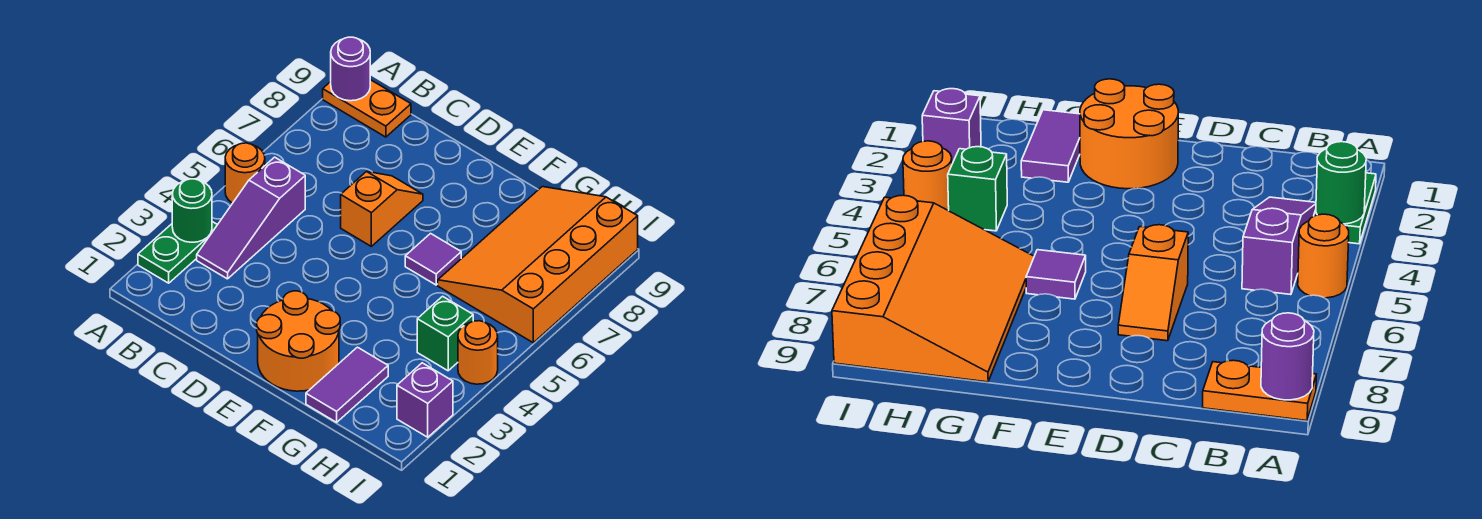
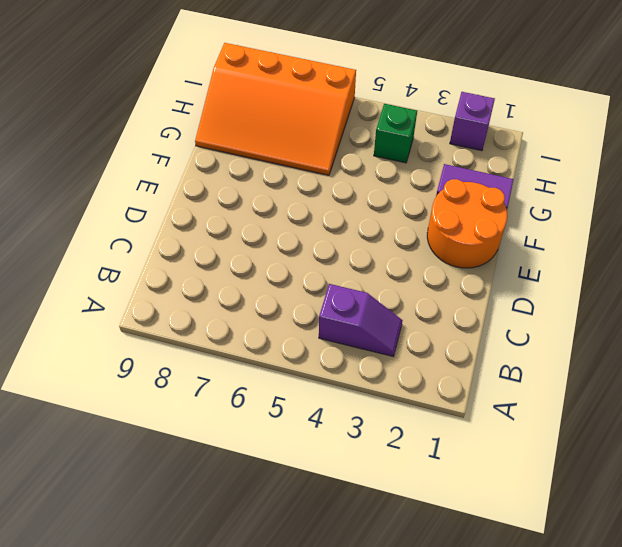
purple slope B3:B4 level 1 top 4 -> purple slope B3:B5 level 1 top 5
none -> green plate A2:A3 level 1
none -> orange round brick A5 level 1
none -> orange plate A9:B9 level 1

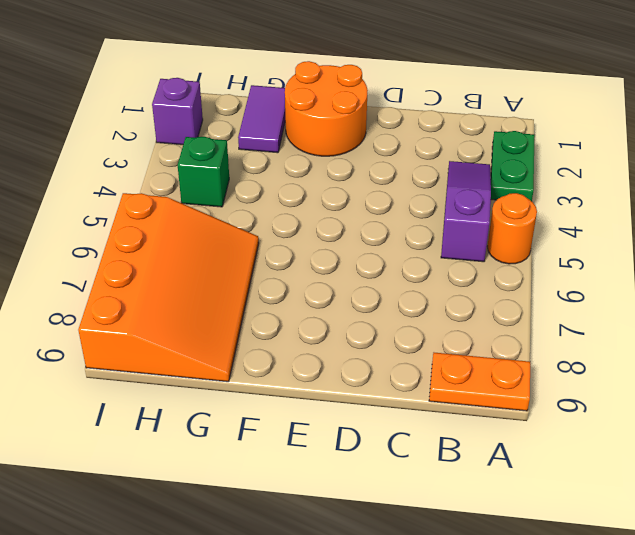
none -> orange slope D6:D7 level 1 top 6
none -> purple tile F6 level 1
none -> orange round brick I4 level 1

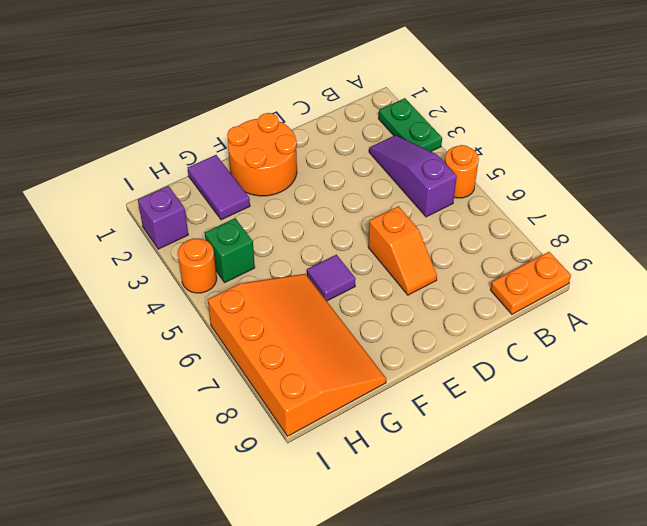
none -> green round brick A3 level 2
none -> purple round brick A9 level 2

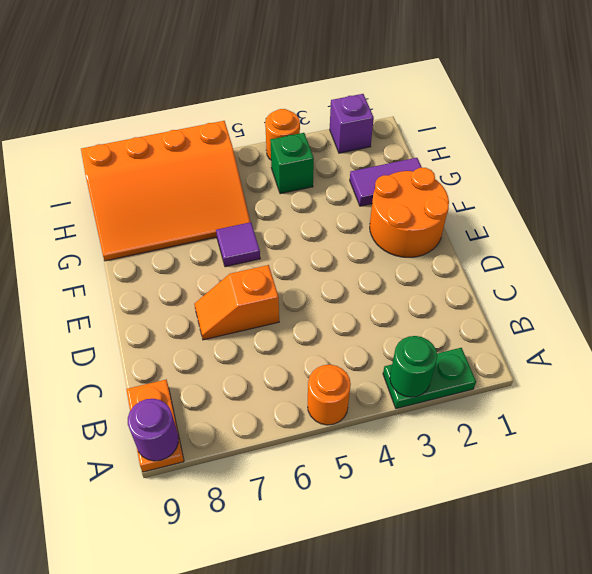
none -> purple slope B3:B5 level 1 top 5

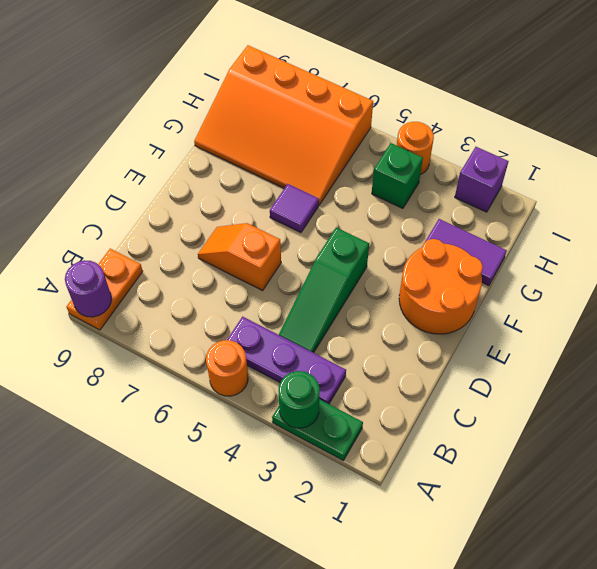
purple plate B3:B5 level 1 -> purple slope B3:B5 level 1 top 5
green slope C4:E4 level 1 top E -> none

